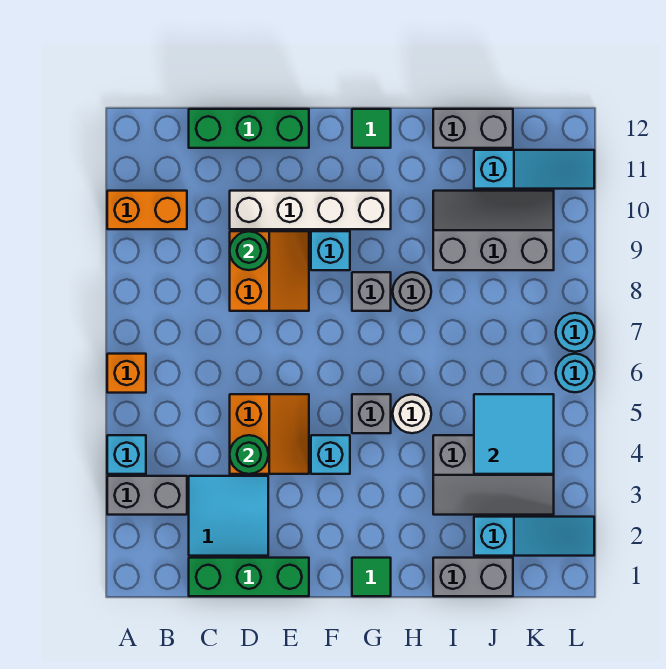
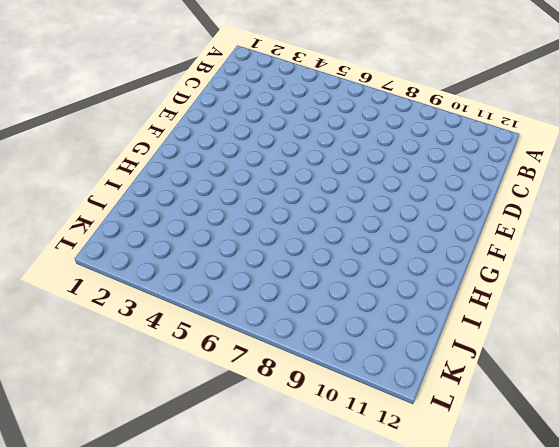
none -> grey brick A3:B3 level 1
none -> cyan brick A4 level 1
none -> orange brick A6 level 1

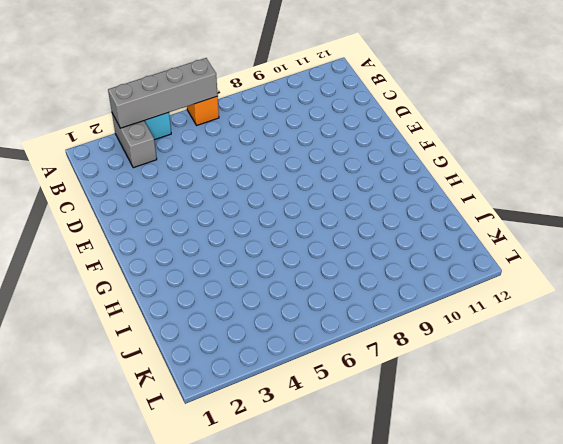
grey brick A3:A6 level 2 -> none
none -> orange brick A10:B10 level 1
none -> green brick C1:E1 level 1
none -> cyan tile C2:D3 level 1

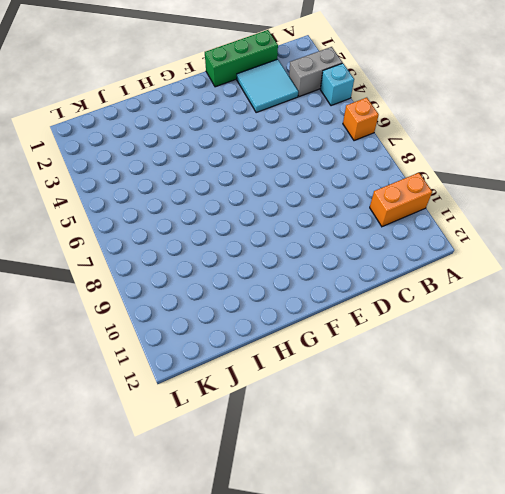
none -> green brick C12:E12 level 1
none -> orange slope D4:E5 level 1 top D
none -> orange slope D8:E9 level 1 top D

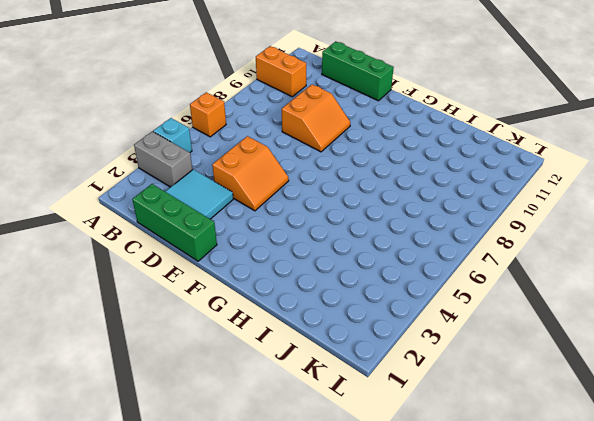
none -> white brick D10:G10 level 1
none -> cyan brick F4 level 1
none -> cyan brick F9 level 1

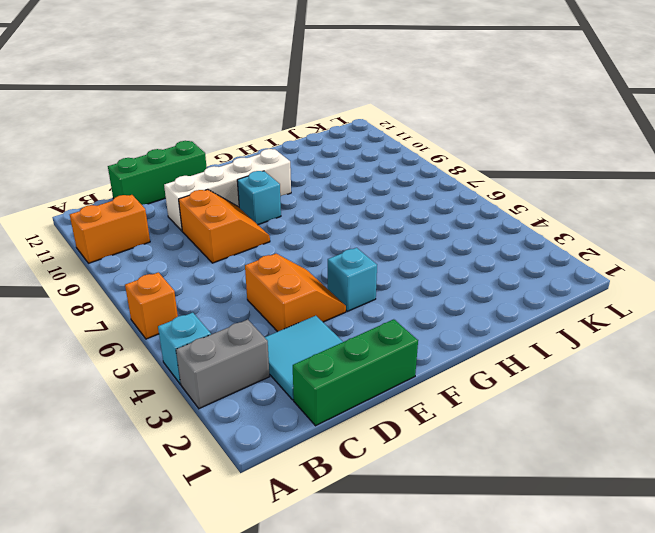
none -> green tile G1 level 1
none -> grey brick G5 level 1
none -> grey brick G8 level 1

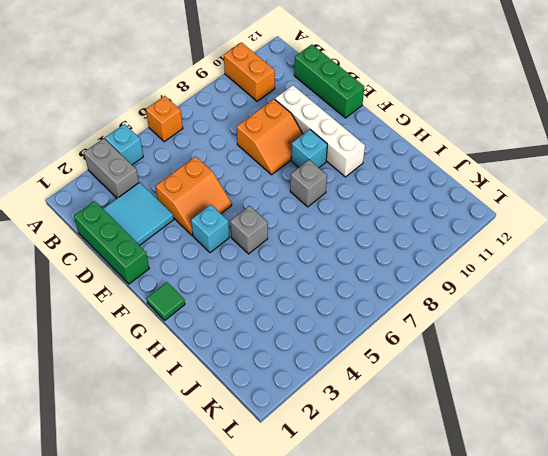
none -> green tile G12 level 1
none -> white round brick H5 level 1
none -> grey round brick H8 level 1

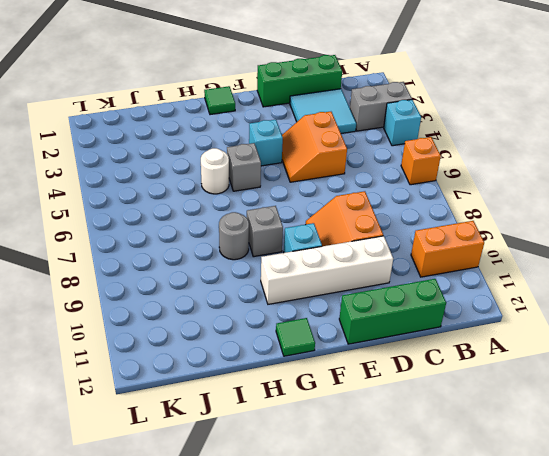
none -> grey brick I1:J1 level 1
none -> grey slope I3:K4 level 1 top 4
none -> grey slope I9:K10 level 1 top 9

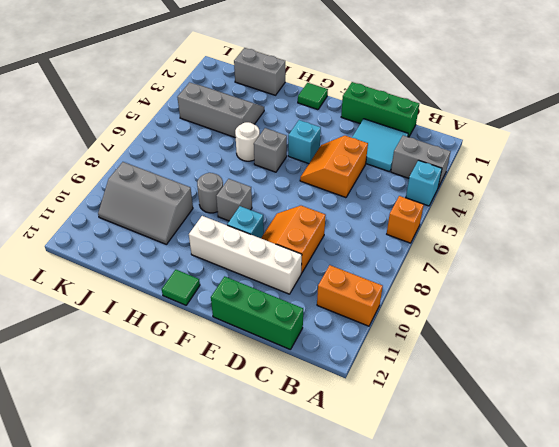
none -> grey brick I12:J12 level 1
none -> cyan slope J2:L2 level 1 top J
none -> cyan slope J11:L11 level 1 top J

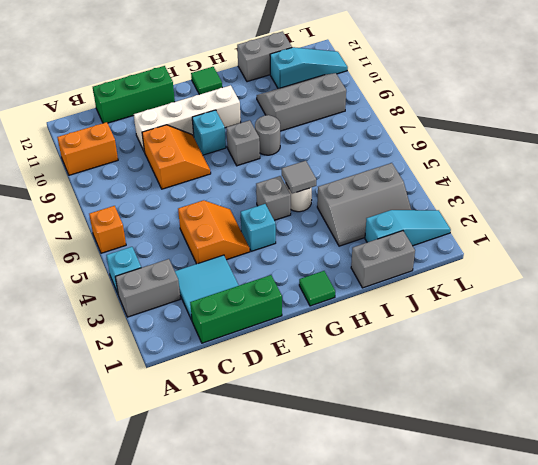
grey tile H5 level 2 -> none
none -> cyan round brick L6 level 1
none -> cyan round brick L7 level 1
none -> green round brick D4 level 2

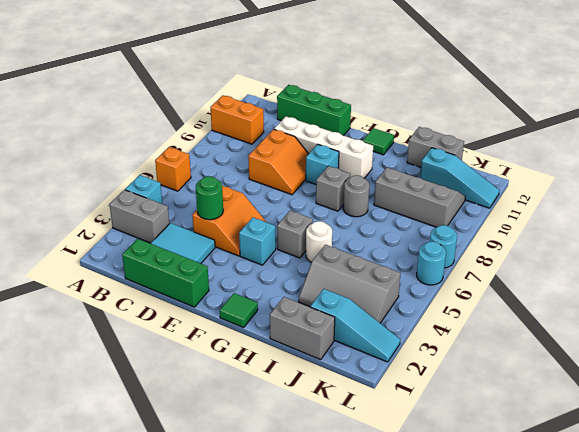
none -> green round brick D9 level 2
none -> cyan tile J4:K5 level 2

